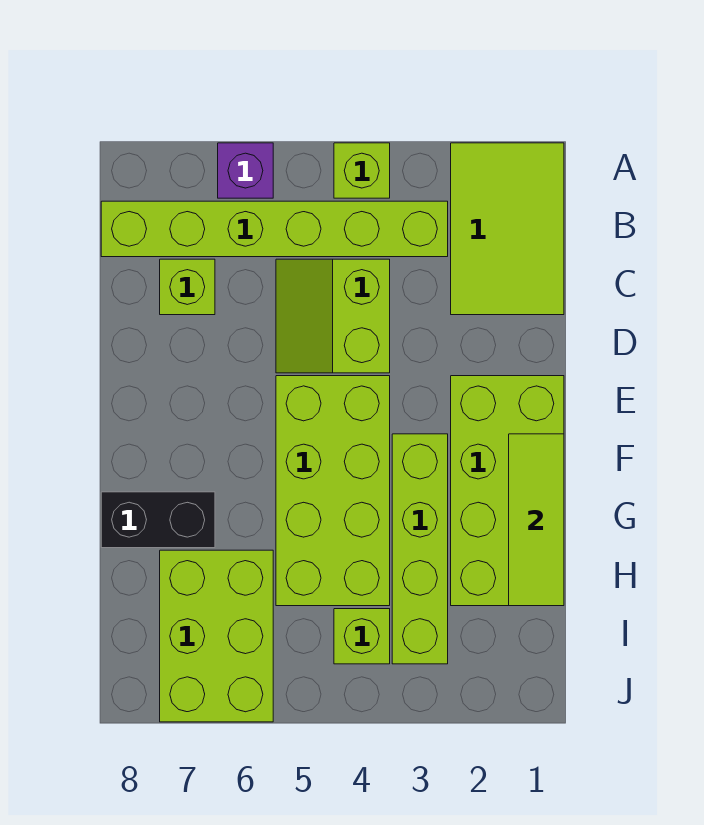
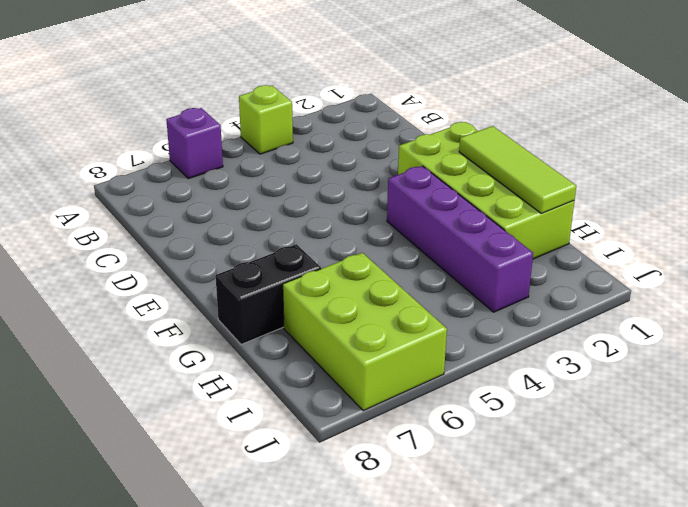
purple brick F3:I3 level 1 -> lime brick F3:I3 level 1
none -> lime tile A1:C2 level 1
none -> lime brick B3:B8 level 1
none -> lime slope C4:D5 level 1 top 4

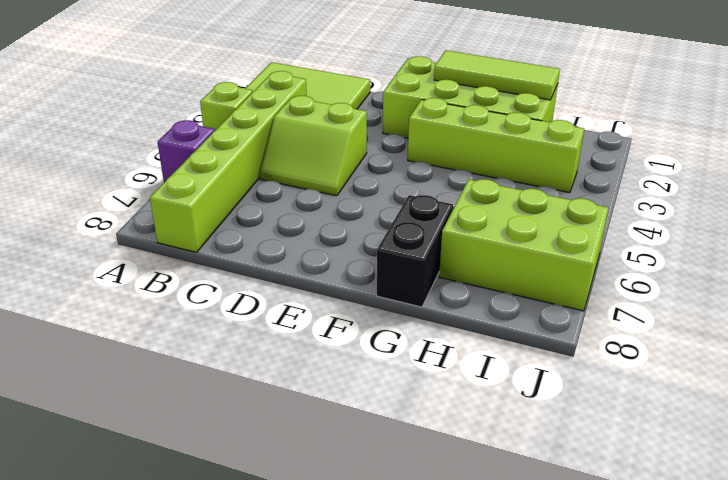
none -> lime brick C7 level 1
none -> lime brick E4:H5 level 1
none -> lime brick I4 level 1

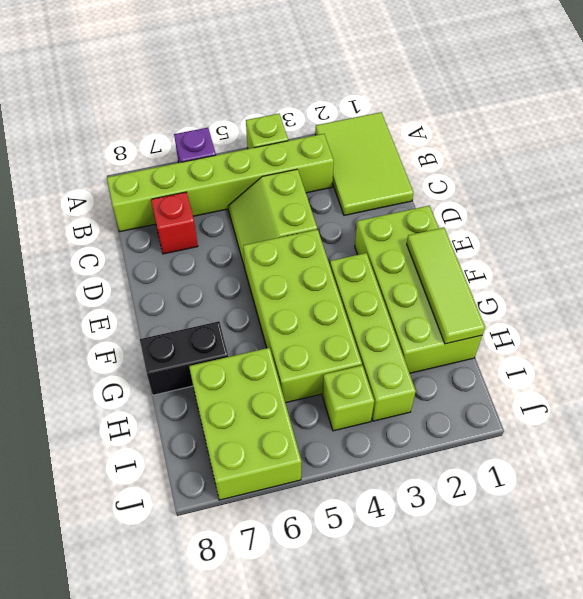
red brick C7 level 1 -> lime brick C7 level 1

